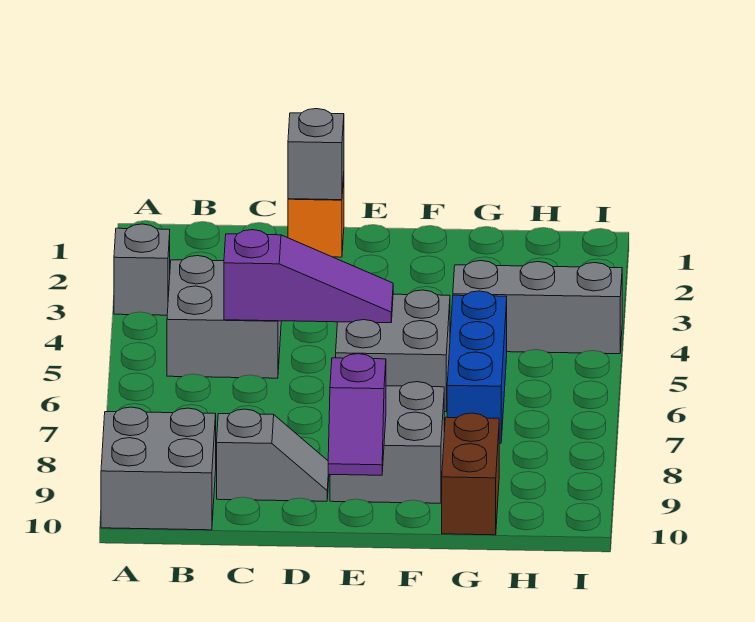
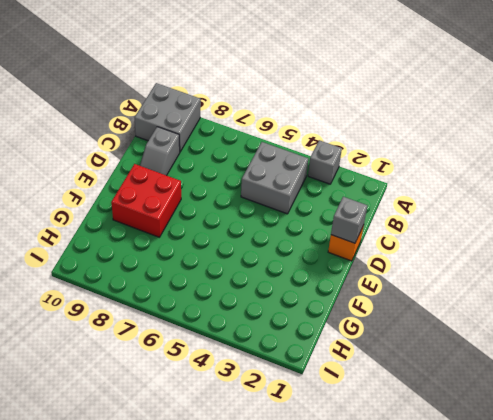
red brick E8:F9 level 1 -> grey brick E8:F9 level 1
none -> grey brick E5:F6 level 1
none -> grey brick G4:I4 level 1
none -> blue brick G5:G7 level 1

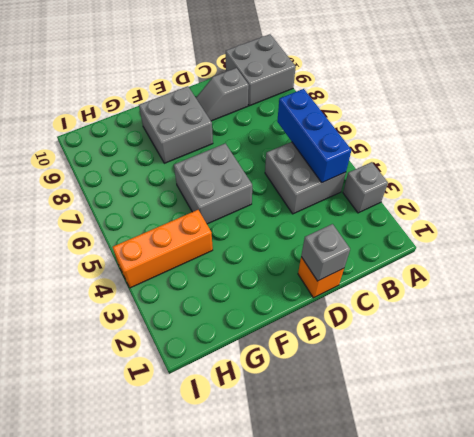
blue brick B4:B6 level 2 -> blue brick G5:G7 level 1
orange brick G4:I4 level 1 -> grey brick G4:I4 level 1
none -> brown brick G9:G10 level 1
none -> purple slope C5:E5 level 2 top C
none -> purple slope E9:E10 level 2 top 9

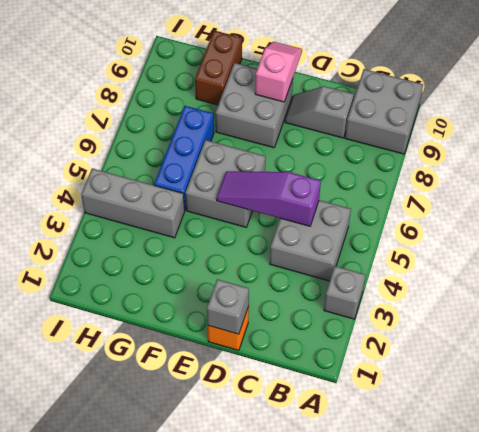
pink slope E9:E10 level 2 top 9 -> purple slope E9:E10 level 2 top 9

